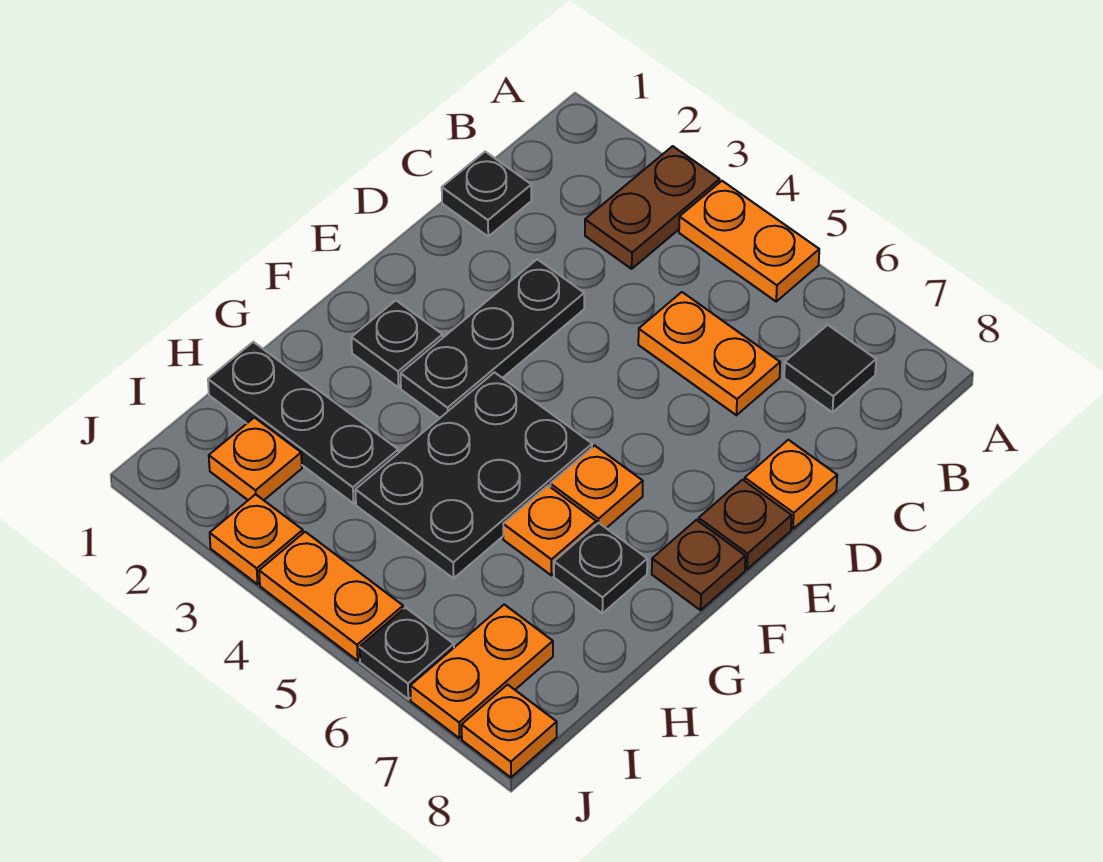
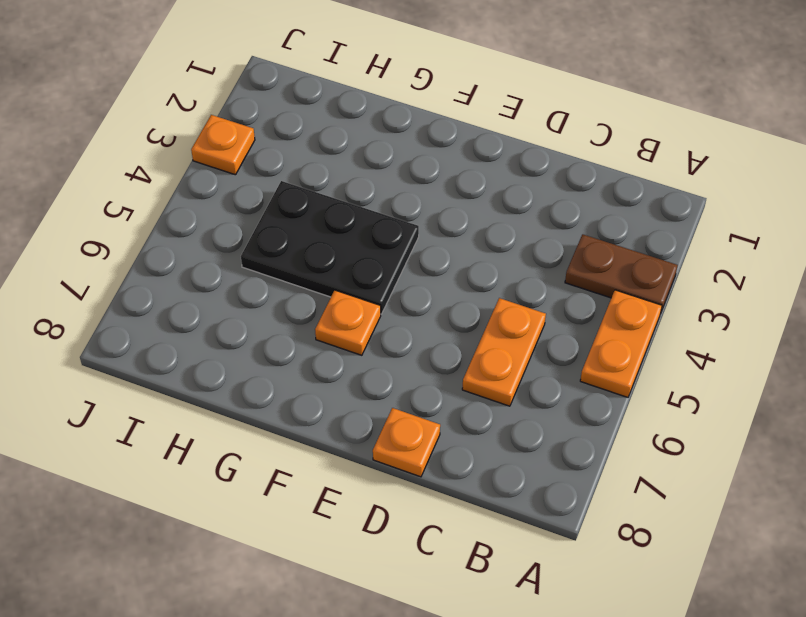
none -> black tile B7 level 1
none -> black plate C1 level 1
none -> black plate D3:F3 level 1

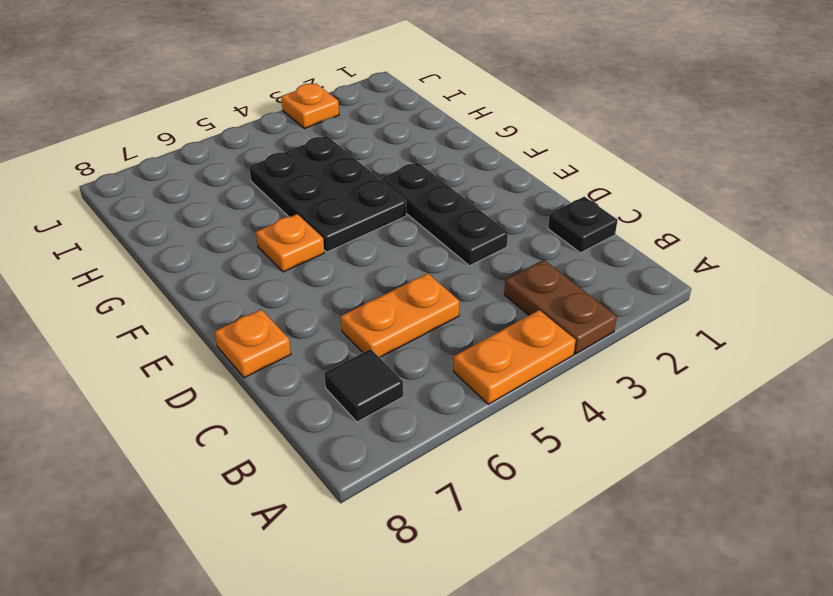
none -> brown plate E8 level 1
none -> black plate F2 level 1
none -> brown plate F8 level 1

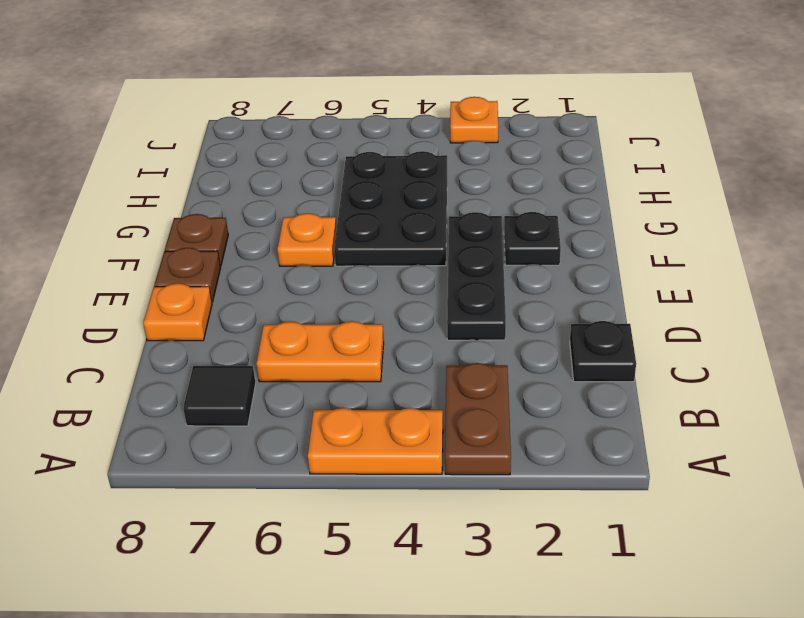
none -> orange plate G6 level 1
none -> black plate G7 level 1
none -> black plate H1:H3 level 1

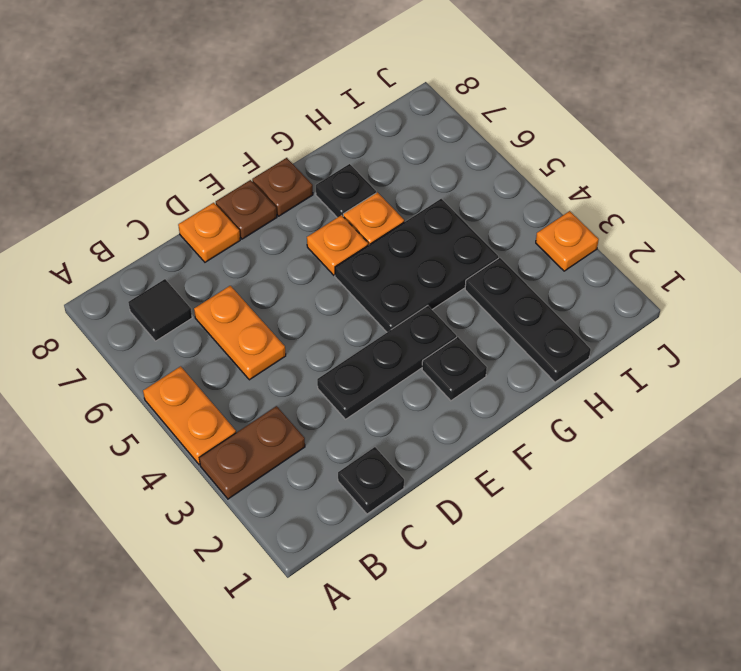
none -> orange plate I2 level 1
none -> orange plate I7:J7 level 1
none -> orange plate J4:J5 level 1

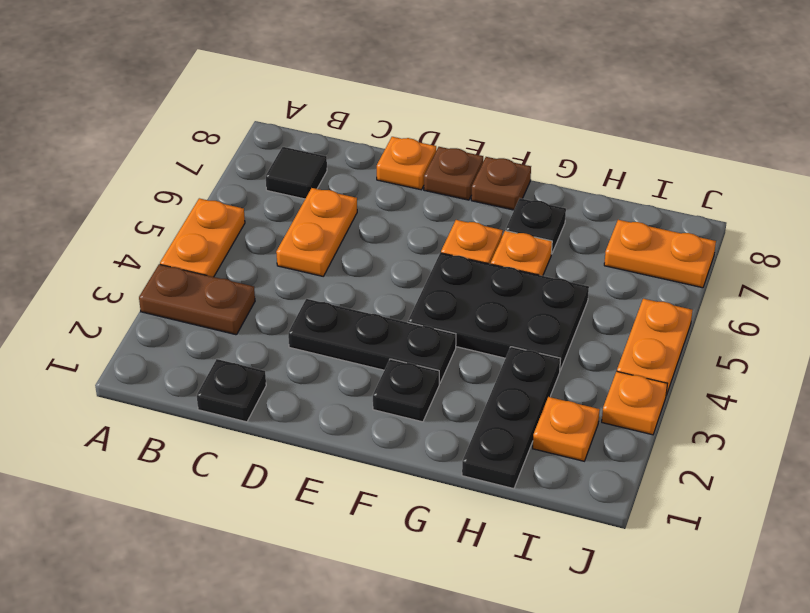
none -> black plate J6 level 1
none -> orange plate J8 level 1

